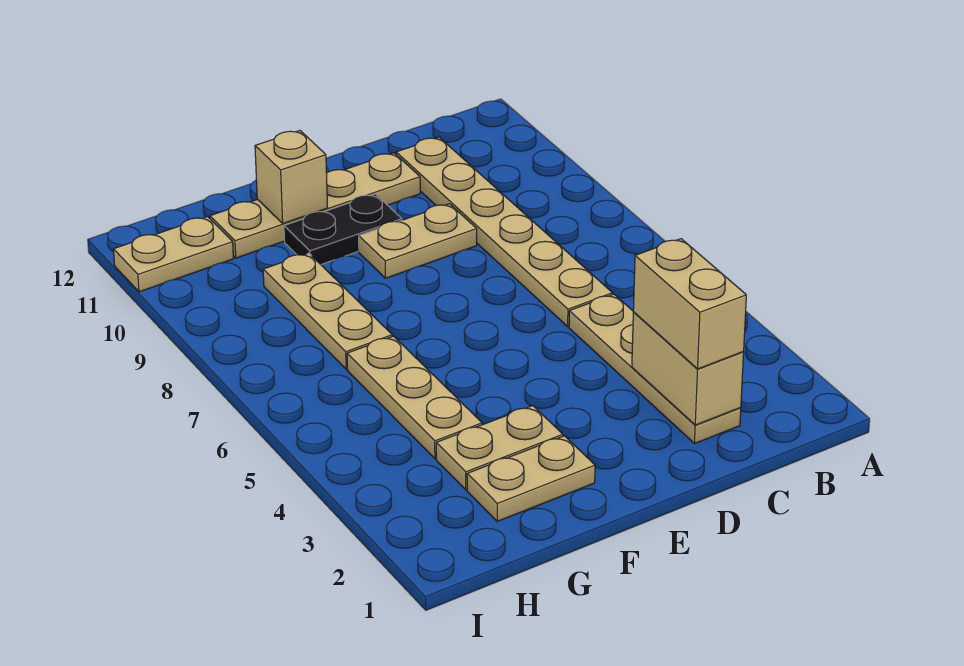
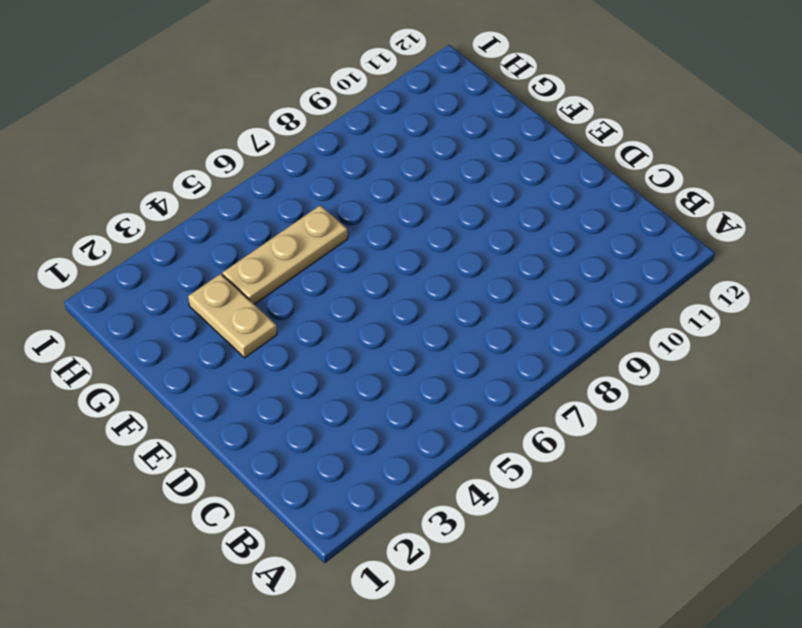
none -> tan plate C2:C5 level 1
none -> tan plate C6:C11 level 1
none -> tan plate D9:E9 level 1

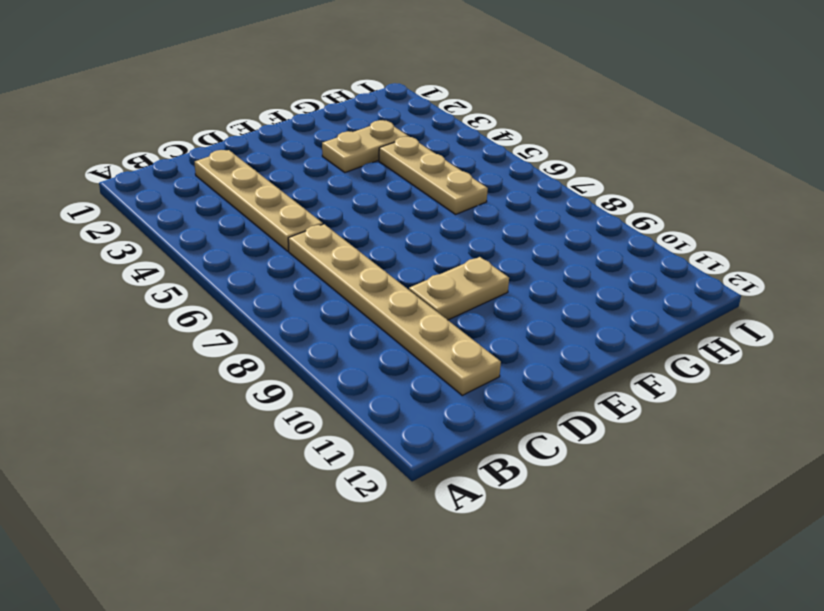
none -> tan plate D11:G11 level 1
none -> black plate E10:F10 level 1
none -> tan plate F2:G2 level 1

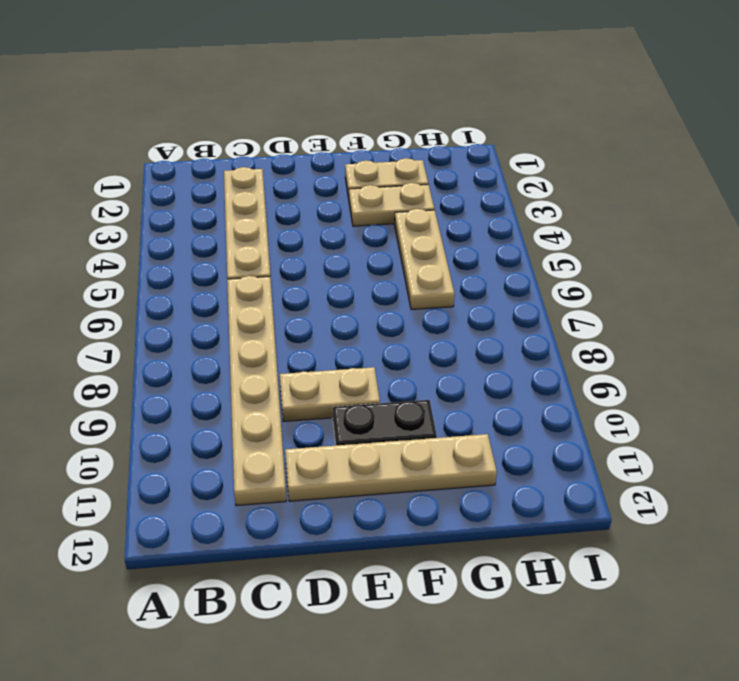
none -> tan plate G7:G9 level 1
none -> tan plate H11:I11 level 1
none -> tan brick C2:C3 level 2

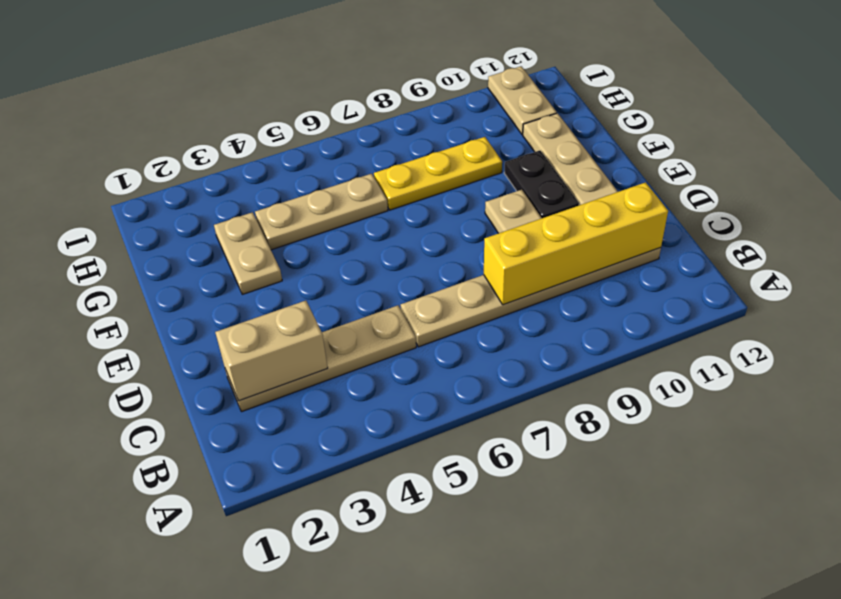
yellow brick C8:C11 level 2 -> none
yellow plate G7:G9 level 1 -> tan plate G7:G9 level 1
none -> tan plate F2:G2 level 1
none -> tan brick F11 level 2
none -> tan brick C2:C3 level 3

